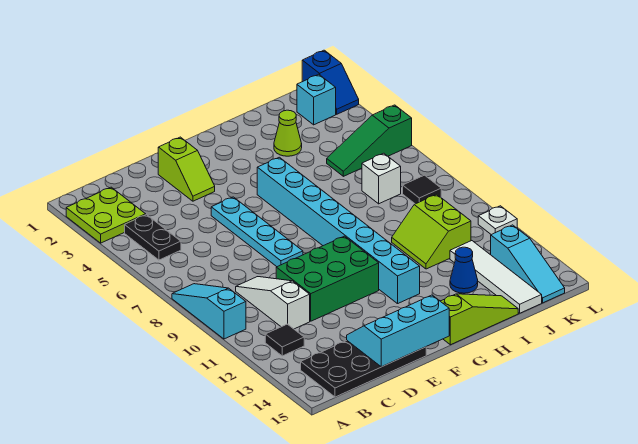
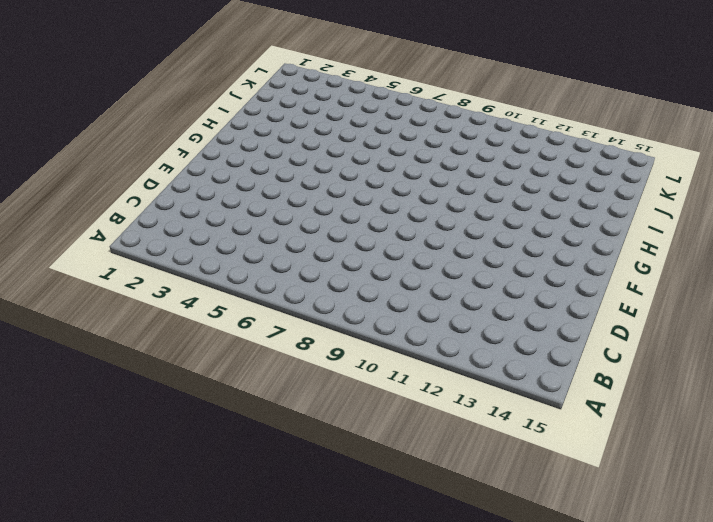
none -> lime plate A2:B3 level 1
none -> cyan slope A8:A10 level 1 top 10
none -> black plate B4:B5 level 1

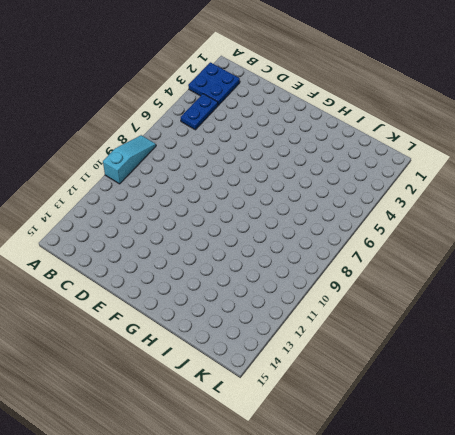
blue plate A2:B3 level 1 -> lime plate A2:B3 level 1
blue plate B4:B5 level 1 -> black plate B4:B5 level 1
none -> black tile B12 level 1
none -> black plate B14:E15 level 1
none -> white slope C9:C11 level 1 top 11

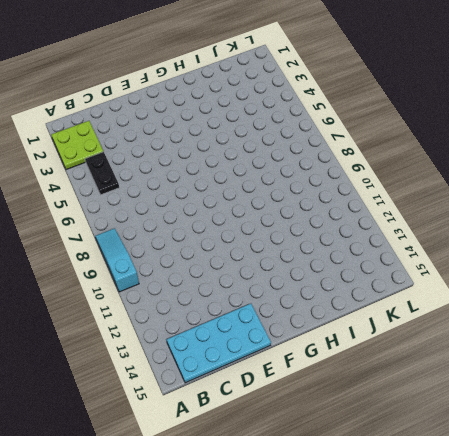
cyan plate B14:E15 level 1 -> black plate B14:E15 level 1
none -> black tile B12 level 1
none -> white slope C9:C11 level 1 top 11
none -> green brick D10:F11 level 1

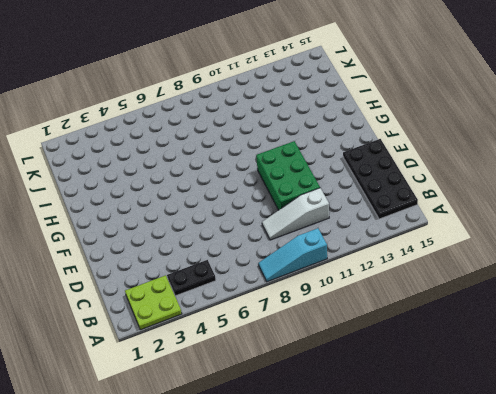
none -> black tile B12 level 1
none -> lime slope E2:E3 level 1 top 2
none -> cyan plate E5:E8 level 1

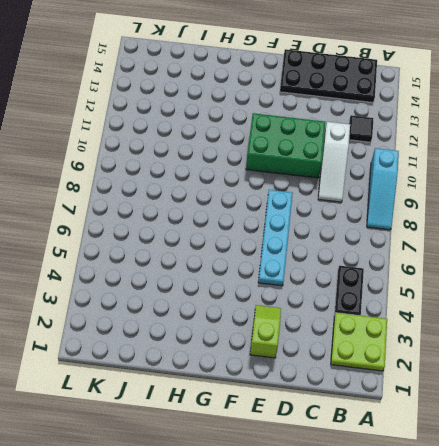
none -> cyan brick G5:G12 level 1
none -> lime slope G15:I15 level 1 top G
none -> lime cone I3 level 1

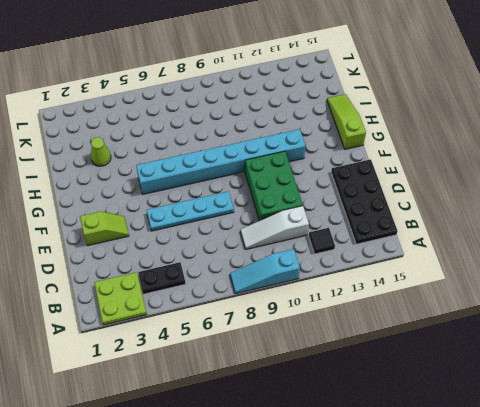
none -> lime slope I10:J11 level 1 top J
none -> blue cone I13 level 1
none -> green slope J5:L5 level 1 top L

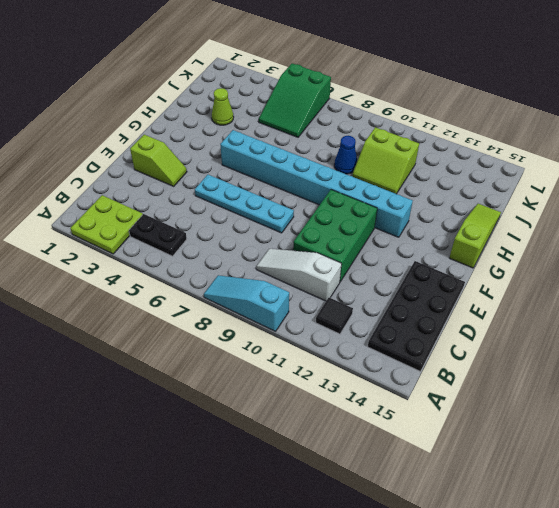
blue cone I9 level 1 -> blue cone I13 level 1
green slope J5:L6 level 1 top L -> green slope J5:L5 level 1 top L
none -> white brick J7 level 1
none -> white tile J12:J15 level 1
none -> cyan brick K2 level 1

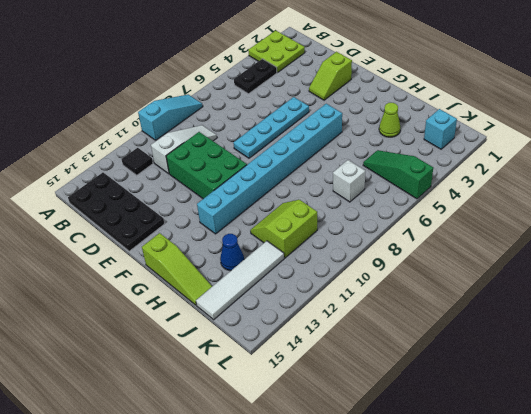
none -> black tile K8 level 1
none -> cyan slope K13:K15 level 1 top 13
none -> blue slope L1:L2 level 1 top 1

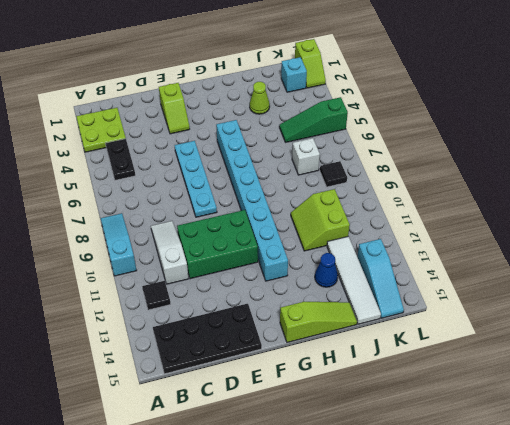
lime slope L1:L2 level 1 top 1 -> blue slope L1:L2 level 1 top 1
none -> white plate L11 level 1
none -> cyan slope D14:F15 level 2 top 15

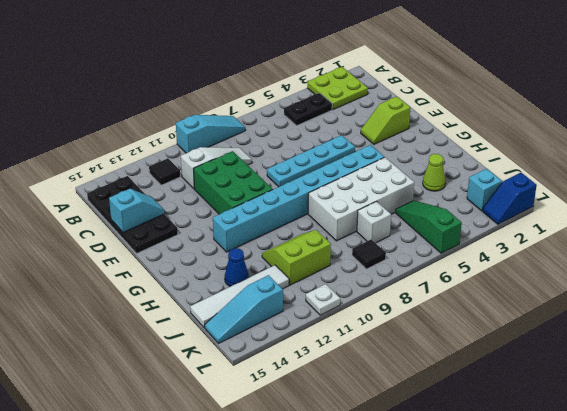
cyan slope D14:D15 level 2 top 15 -> cyan slope D14:F15 level 2 top 15
white brick H5:I8 level 1 -> none
none -> lime slope G15:I15 level 1 top G

